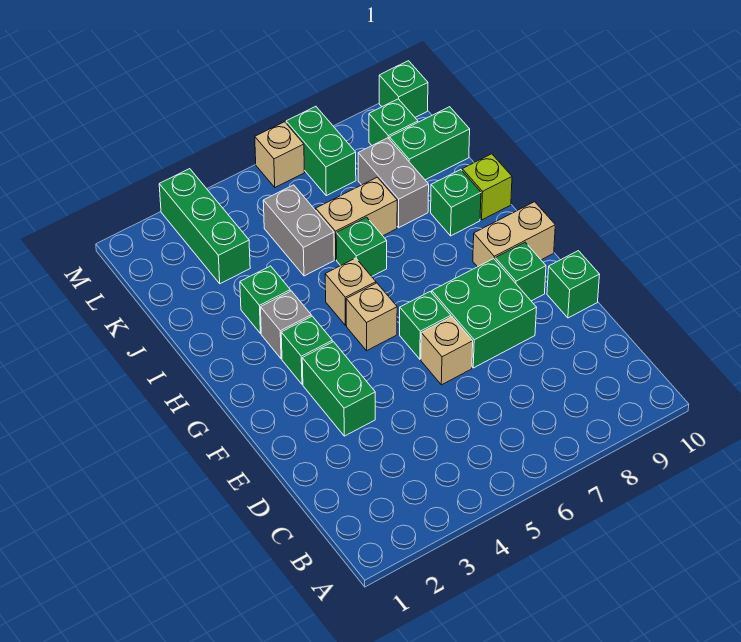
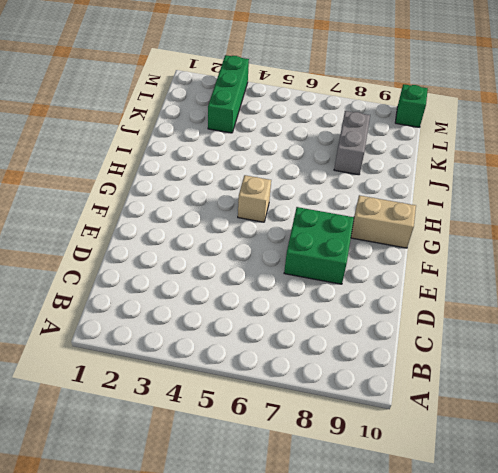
none -> green brick E3:F3 level 1
none -> tan brick E6 level 1
none -> green brick E10 level 1

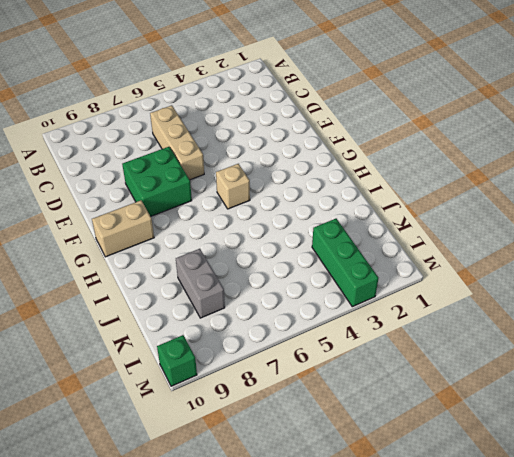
tan brick C6:E6 level 1 -> tan brick E6 level 1
none -> green brick E3:F3 level 1
none -> green brick E10 level 1
none -> green brick F6 level 1

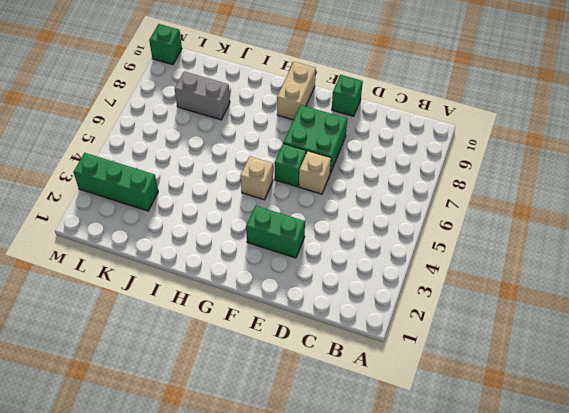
none -> green brick F9 level 1
none -> green brick G3 level 1
none -> grey brick H3 level 1

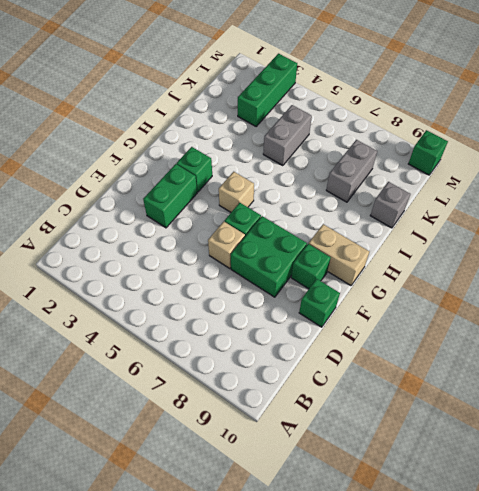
grey brick J10 level 1 -> grey brick H3 level 1
none -> tan brick H5 level 1
none -> green brick I3 level 1
none -> green brick I6 level 1

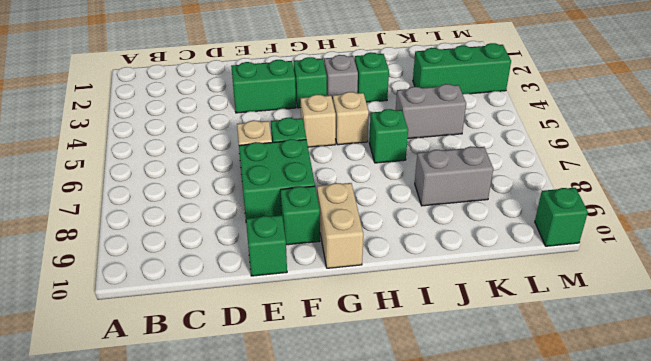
none -> green brick I9 level 1
none -> lime brick I10 level 1
none -> tan brick J6:J7 level 1

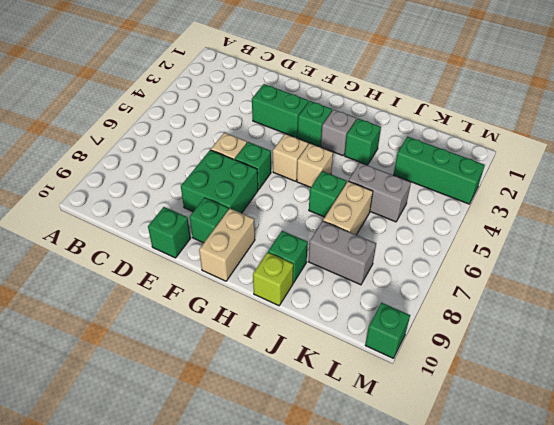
none -> green brick K9:K10 level 1
none -> green brick L7:M7 level 1
none -> green brick L9 level 1

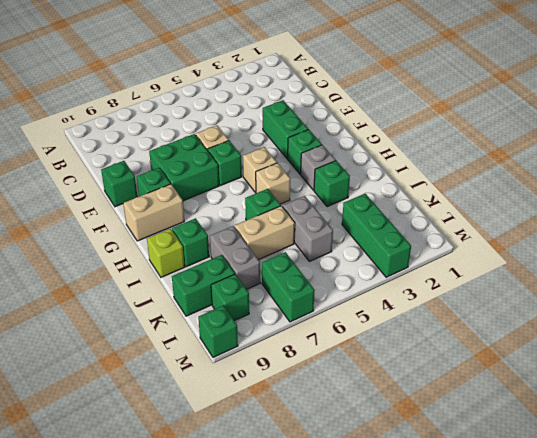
none -> tan brick M6 level 1

